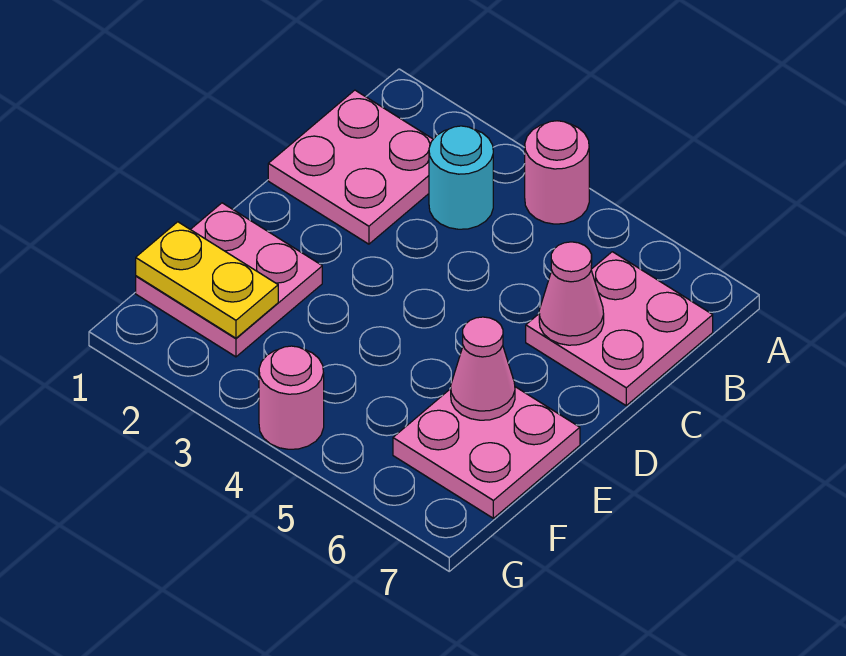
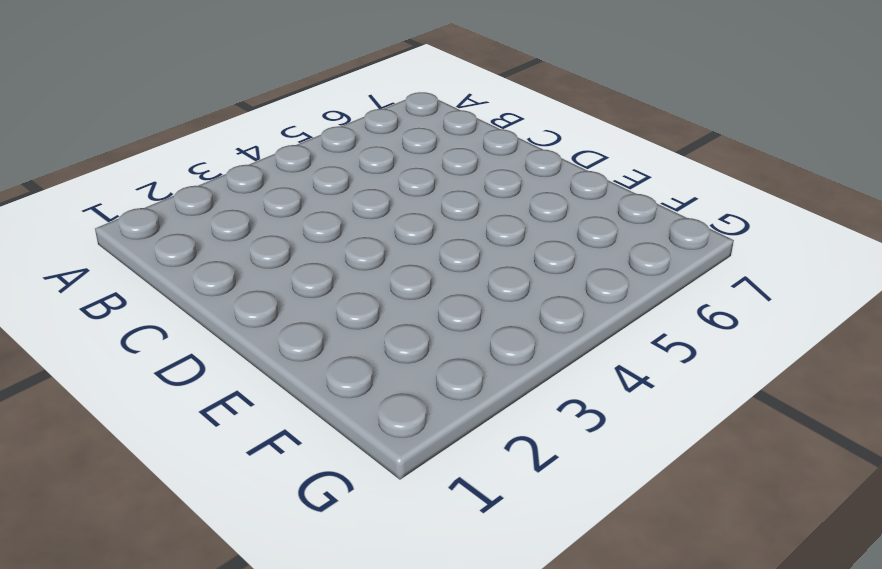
none -> pink round brick A4 level 1
none -> pink plate B1:C2 level 1

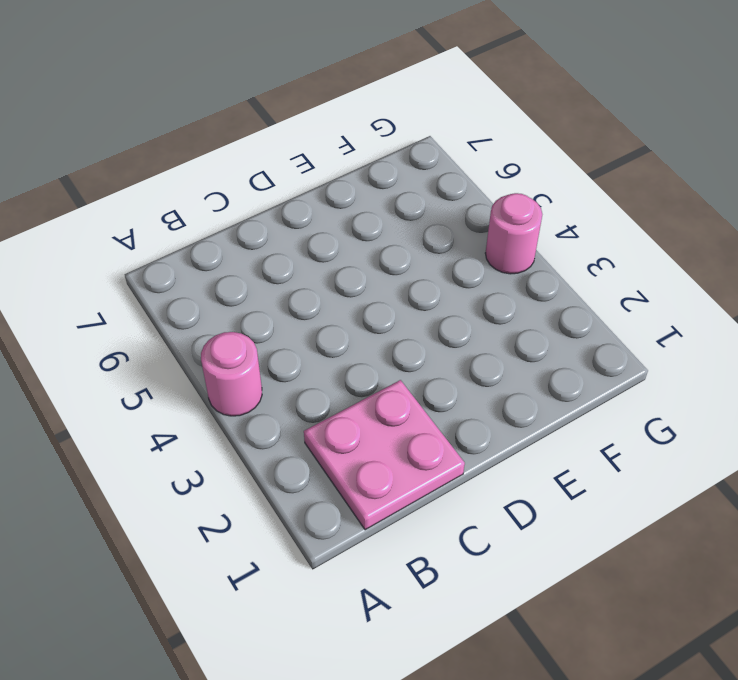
none -> cyan round brick B3 level 1
none -> pink plate B6:C7 level 1

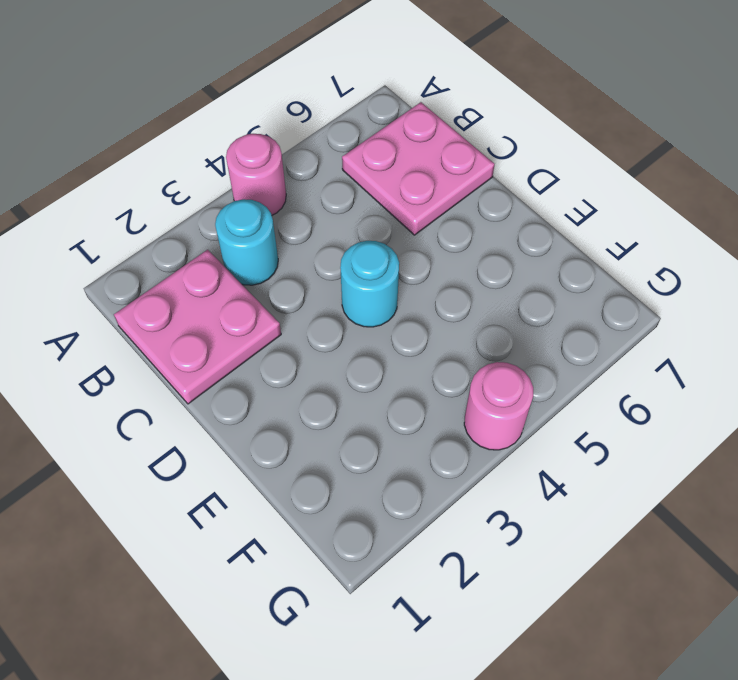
cyan round brick D4 level 1 -> none
none -> pink plate E1:F2 level 1
none -> pink plate E6:F7 level 1

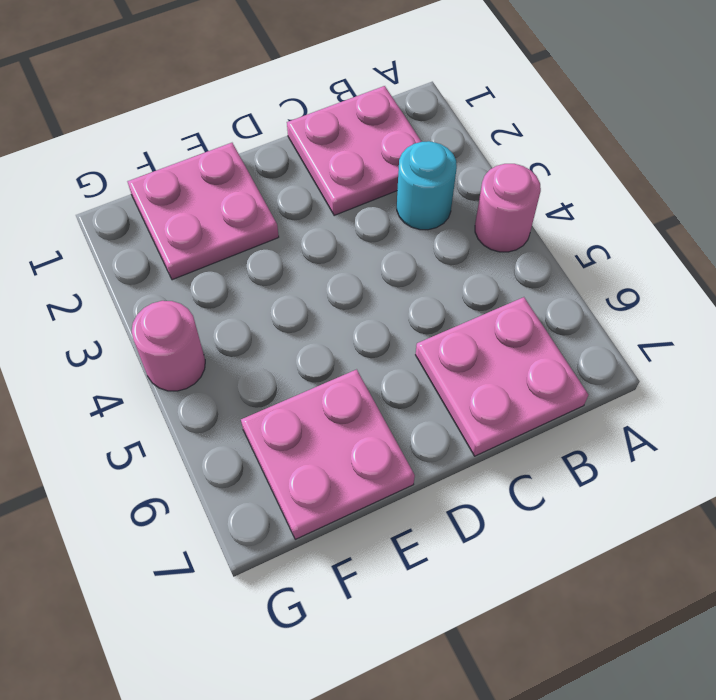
none -> pink cone C6 level 2
none -> pink cone E6 level 2

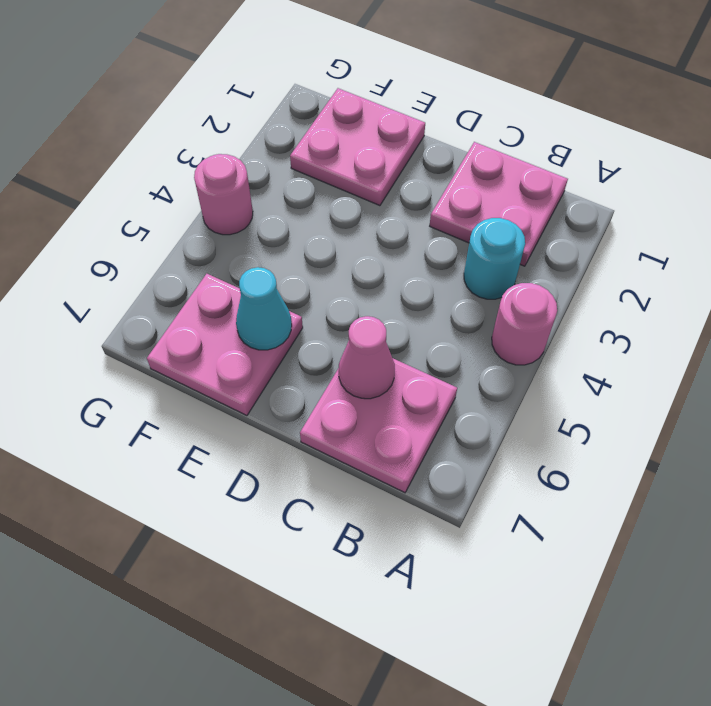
cyan cone E6 level 2 -> pink cone E6 level 2
none -> yellow plate F1:F2 level 2

